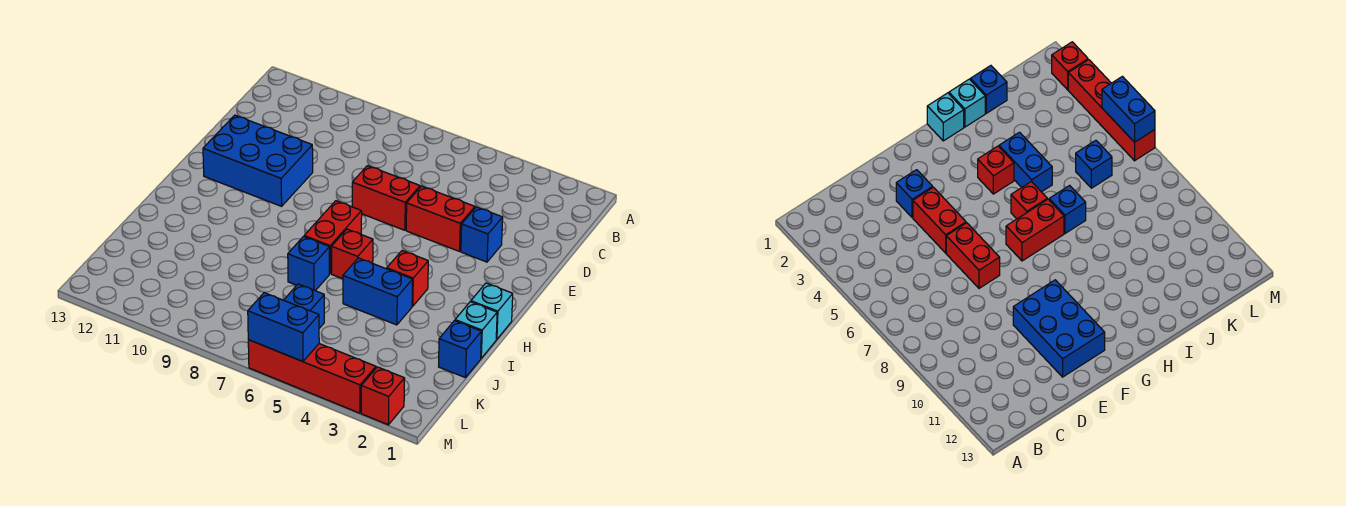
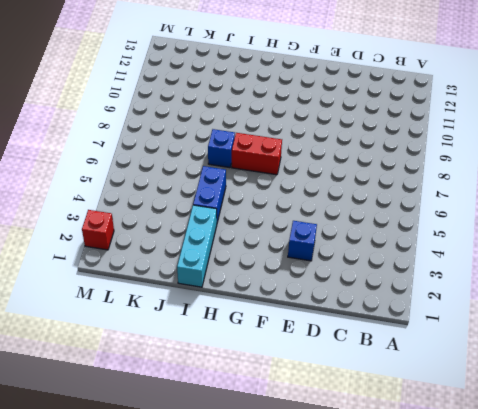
cyan brick I1:I3 level 1 -> cyan brick I1 level 1
none -> red brick E4:E5 level 1
none -> red brick E6:E7 level 1
none -> blue brick E10:F12 level 1

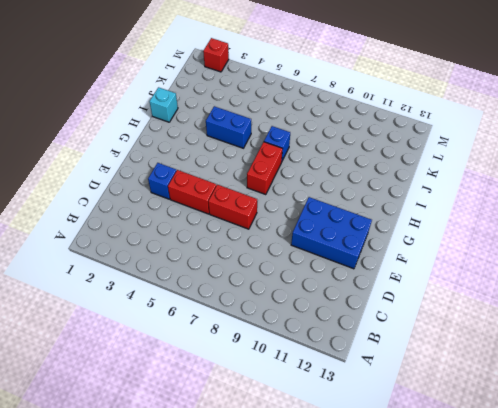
none -> cyan brick H1 level 1
none -> red brick H4 level 1
none -> red brick H6 level 1

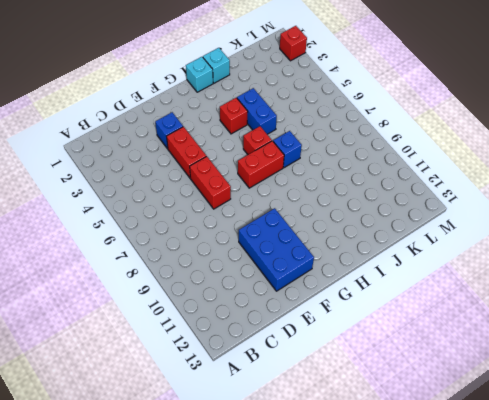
none -> blue brick J1 level 1
none -> blue brick K6 level 1
none -> red brick M3:M6 level 1

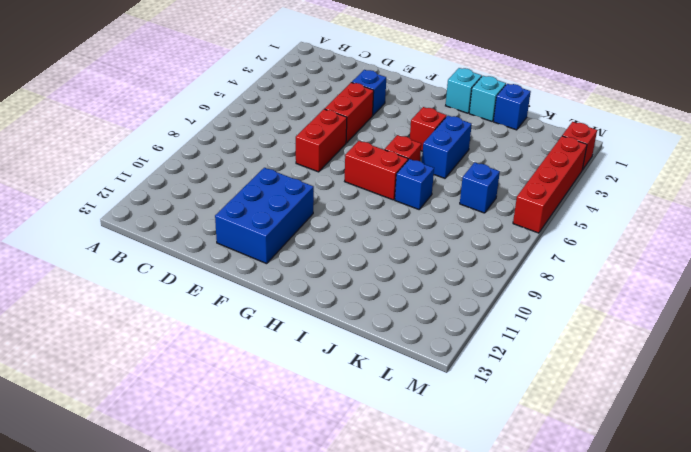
none -> blue brick M5:M6 level 2

